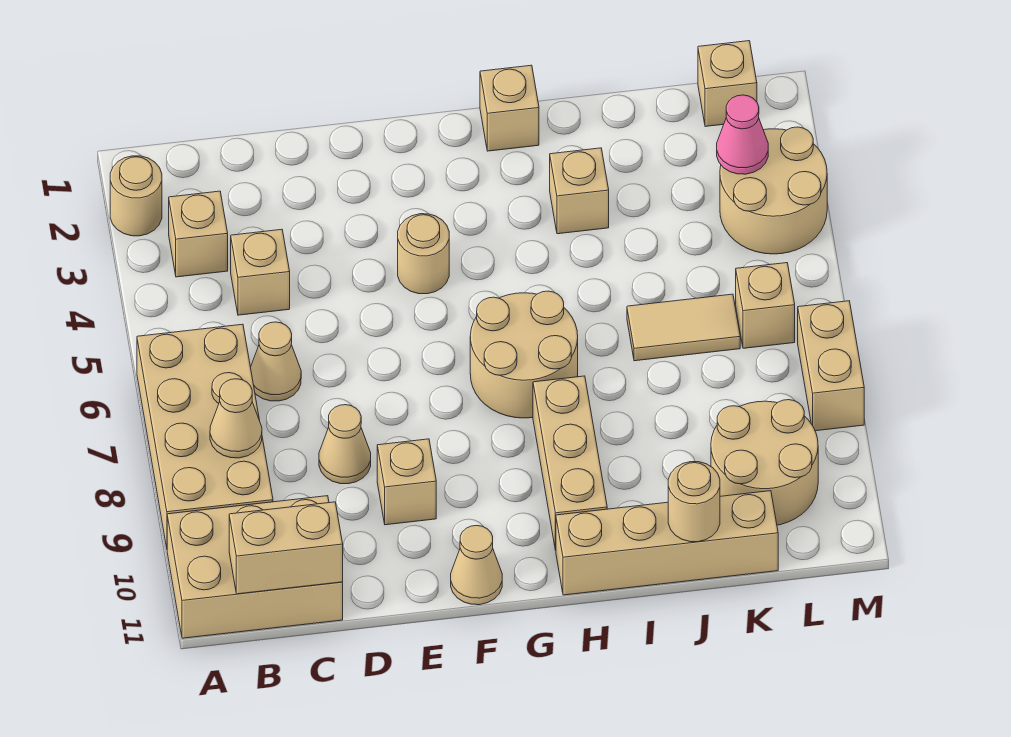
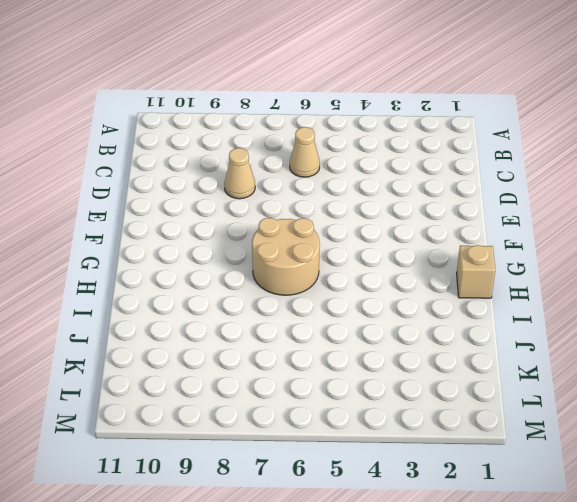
none -> tan round brick A2 level 1
none -> tan brick A6:B9 level 1
none -> tan brick A10:C11 level 1

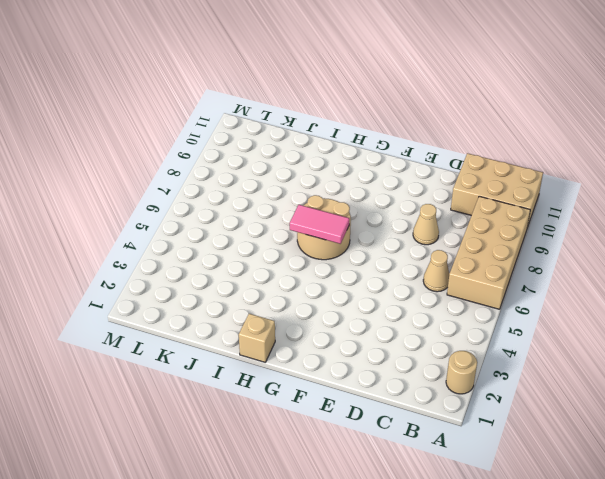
pink tile G6:H6 level 2 -> none
none -> tan brick B3 level 1
none -> tan brick C4 level 1
none -> tan brick E9 level 1

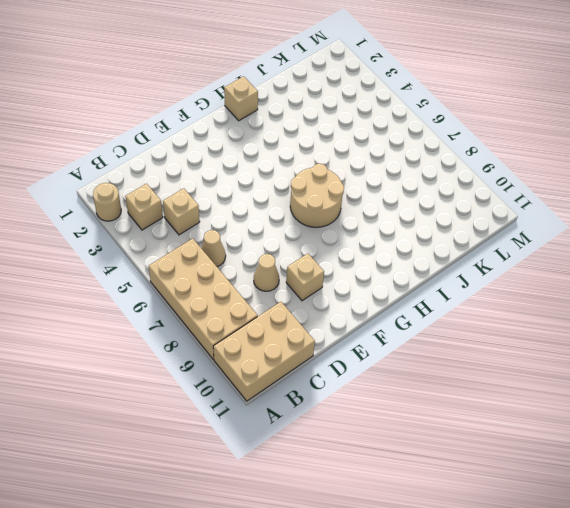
none -> tan round brick F4 level 1
none -> tan cone F11 level 1
none -> tan brick H8:H10 level 1

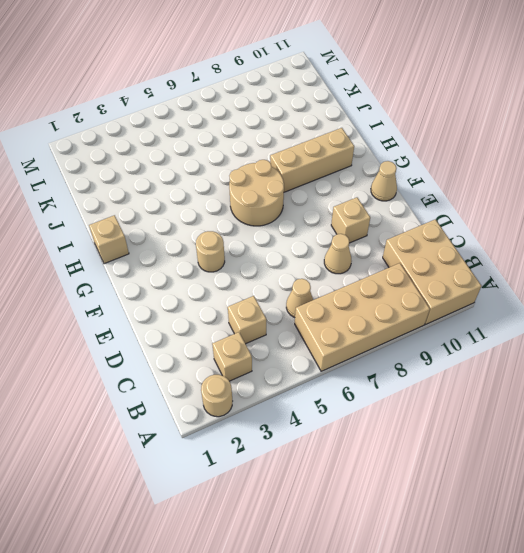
none -> tan brick H11:K11 level 1
none -> tan brick I3 level 1
none -> tan tile J6:K6 level 1

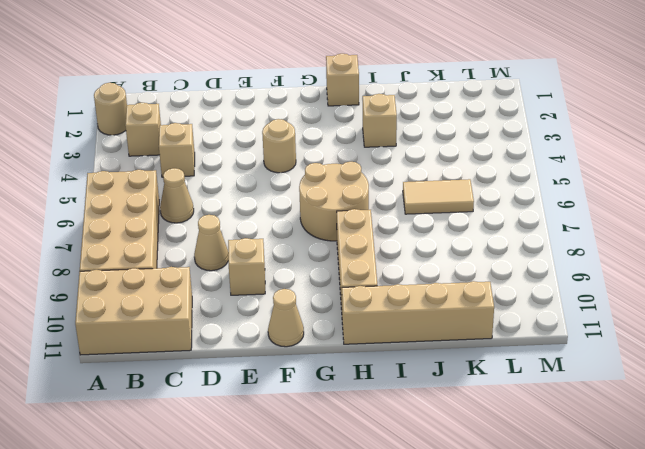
none -> tan round brick K9:L10 level 1
none -> tan brick L1 level 1
none -> tan round brick L3:M4 level 1

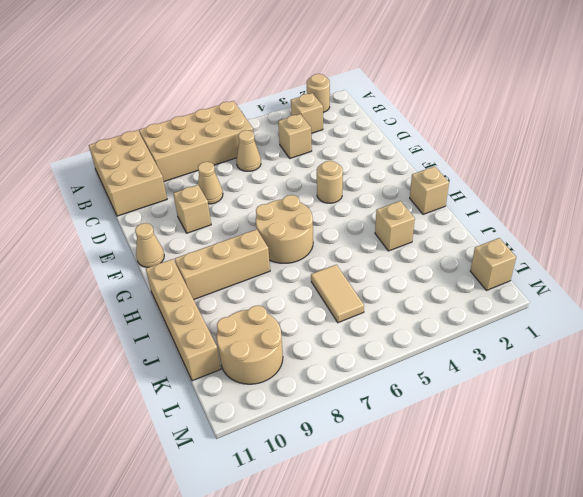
none -> tan round brick L3:M4 level 1
none -> tan brick L6 level 1
none -> tan brick M7:M8 level 1

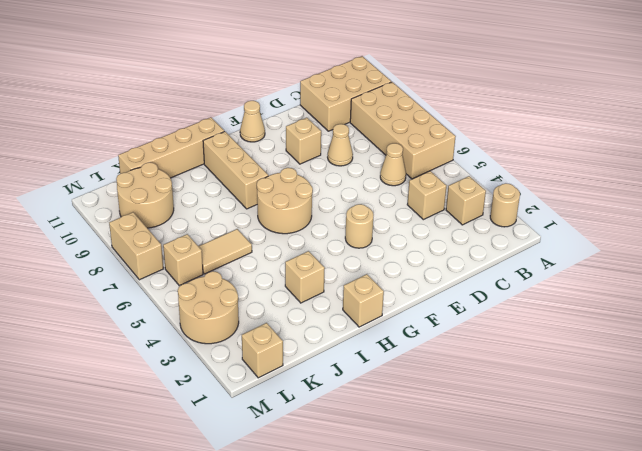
none -> tan cone B8 level 2
none -> tan brick B11:C11 level 2
none -> tan round brick J11 level 2

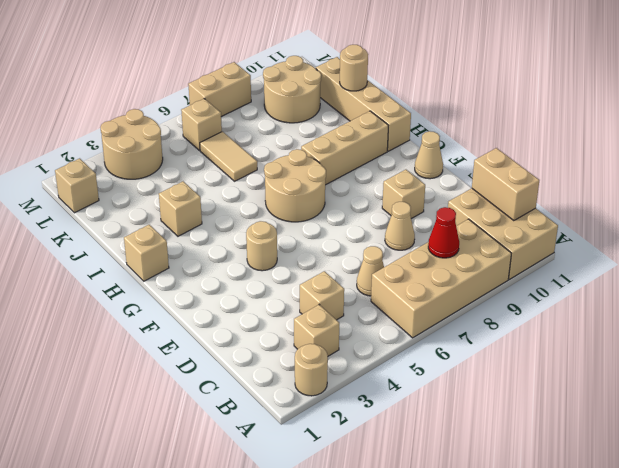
red cone B8 level 2 -> tan cone B8 level 2
none -> pink cone L3 level 2

